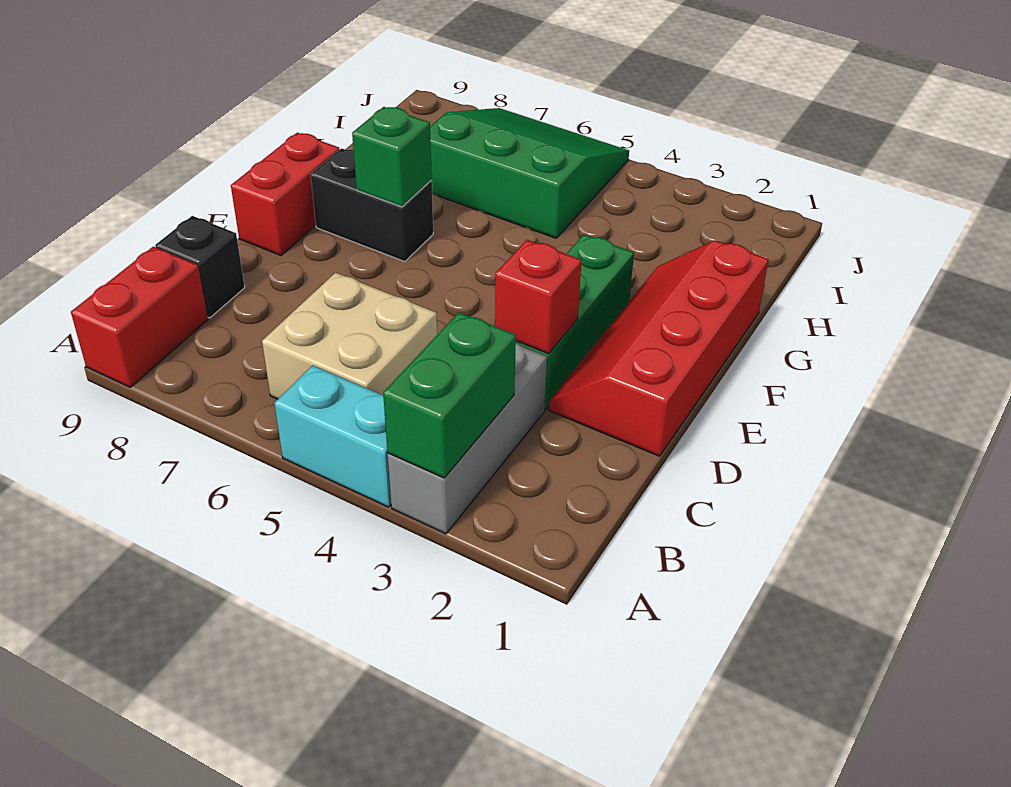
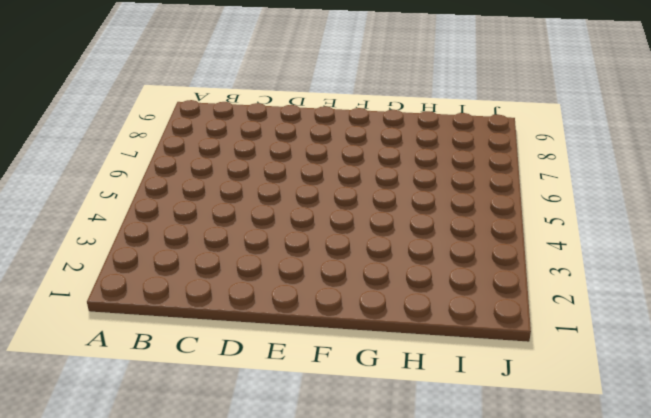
none -> grey brick A3:C3 level 1
none -> cyan brick A4:A5 level 1
none -> red brick A9:B9 level 1

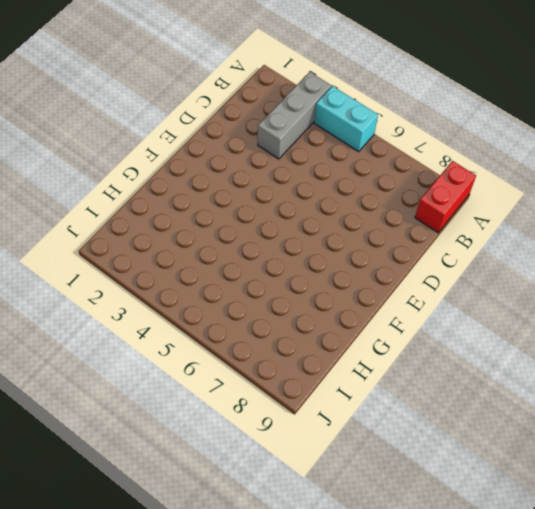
none -> tan brick B5:C6 level 1
none -> black brick C9 level 1
none -> red slope D1:G2 level 1 top 1

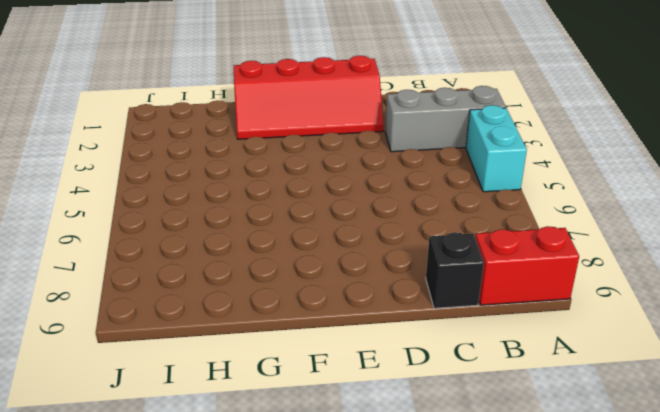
none -> tan brick B5:C6 level 1
none -> green brick D3:F3 level 1
none -> red brick E9:F9 level 1

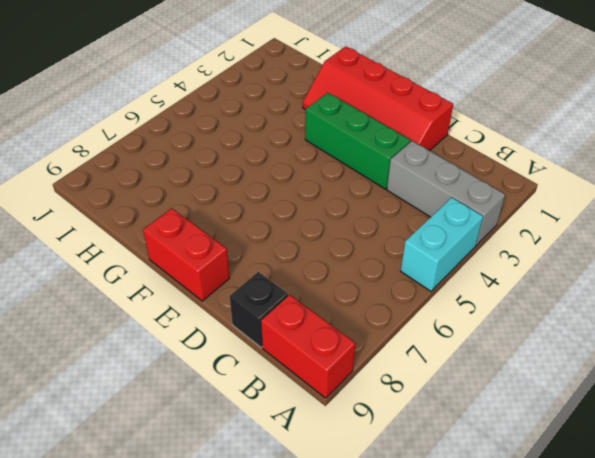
none -> tan brick B5:C6 level 1
none -> black brick F7:F8 level 1
none -> green slope H5:J7 level 1 top H

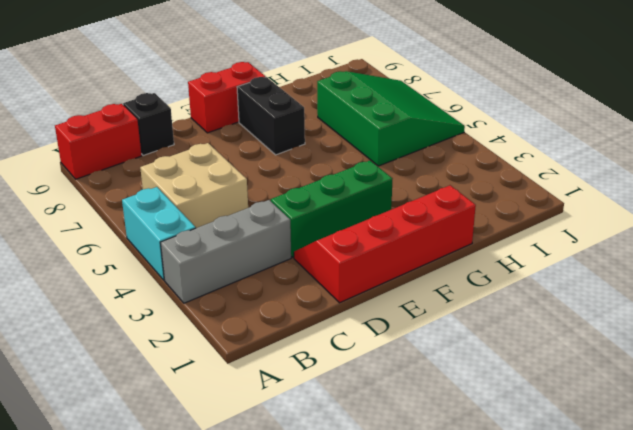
none -> green brick A3:B3 level 2
none -> red brick D3 level 2
none -> green brick F7 level 2

